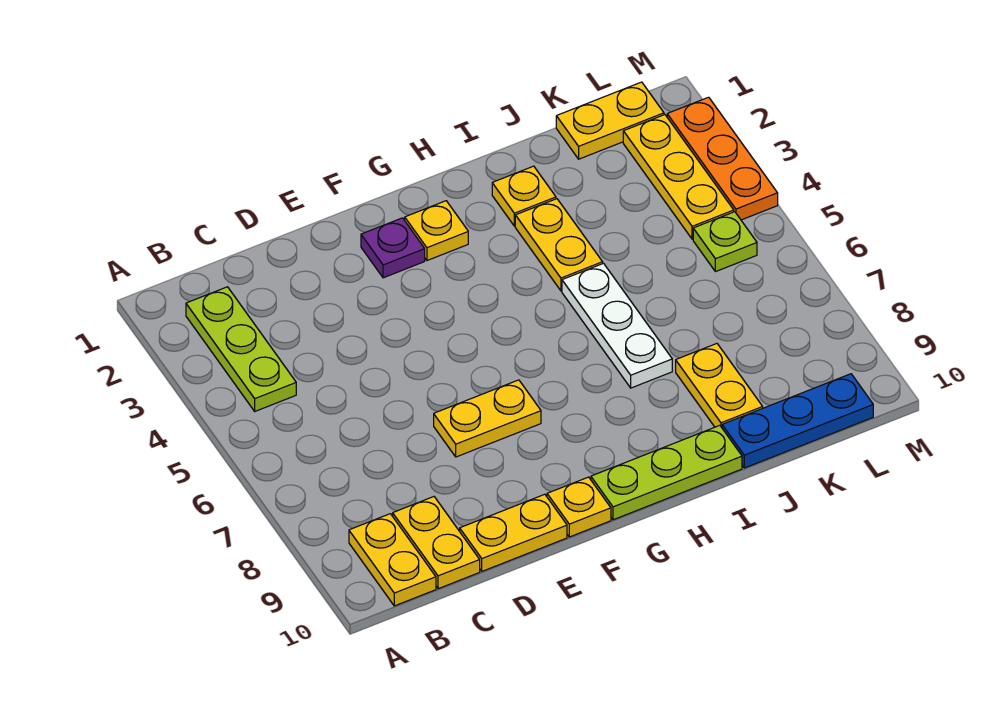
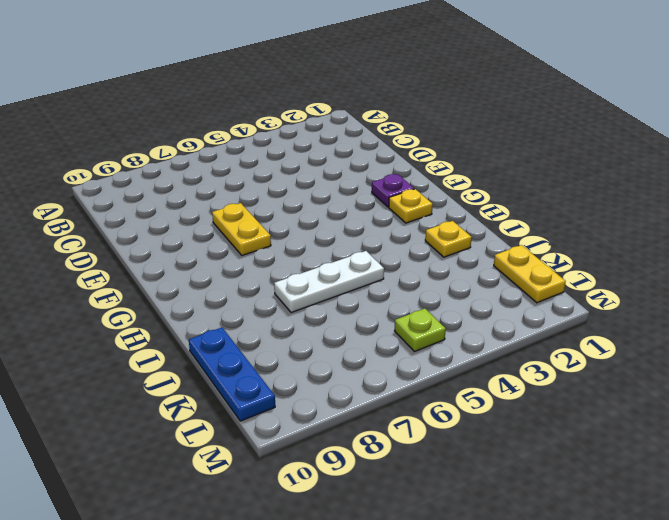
none -> lime plate B2:B4 level 1
none -> yellow plate B9:B10 level 1
none -> yellow plate C9:C10 level 1

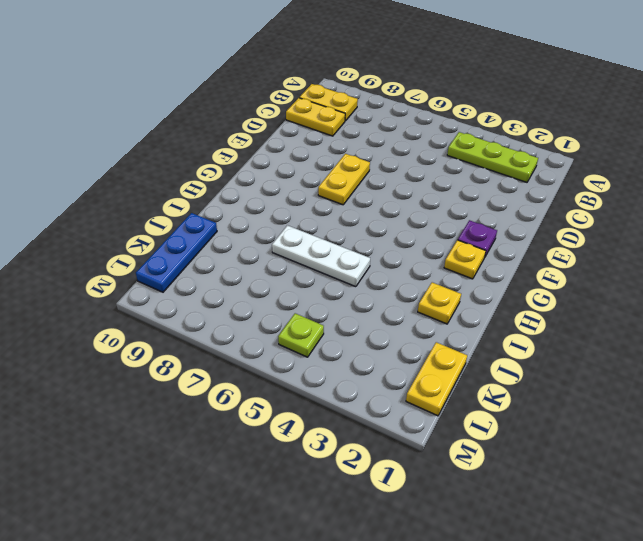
none -> yellow plate D10:E10 level 1
none -> yellow plate F10 level 1
none -> lime plate G10:I10 level 1

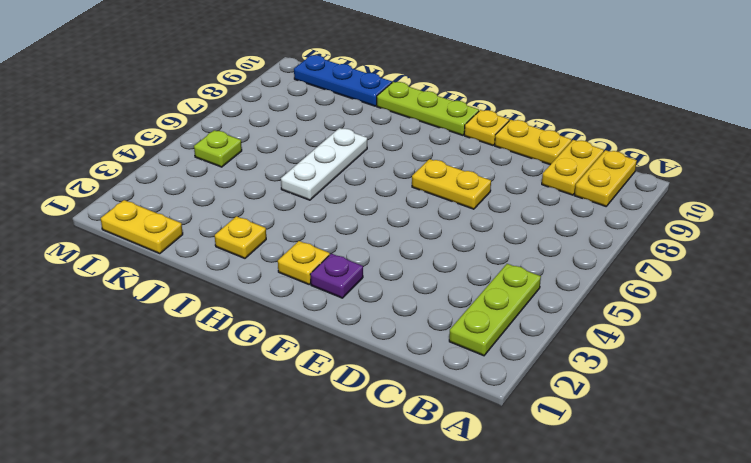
none -> yellow plate I3:I4 level 1
none -> yellow plate J8:J9 level 1
none -> yellow plate L2:L4 level 1

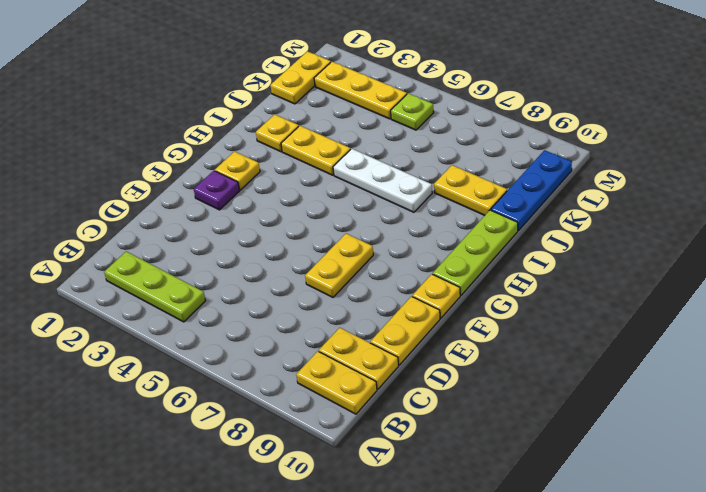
none -> orange plate M2:M4 level 1

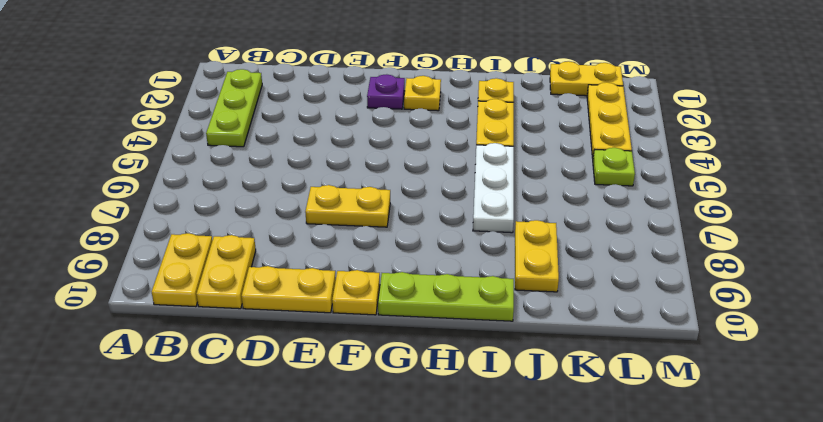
none -> blue plate J10:L10 level 1
none -> orange plate M2:M4 level 1

